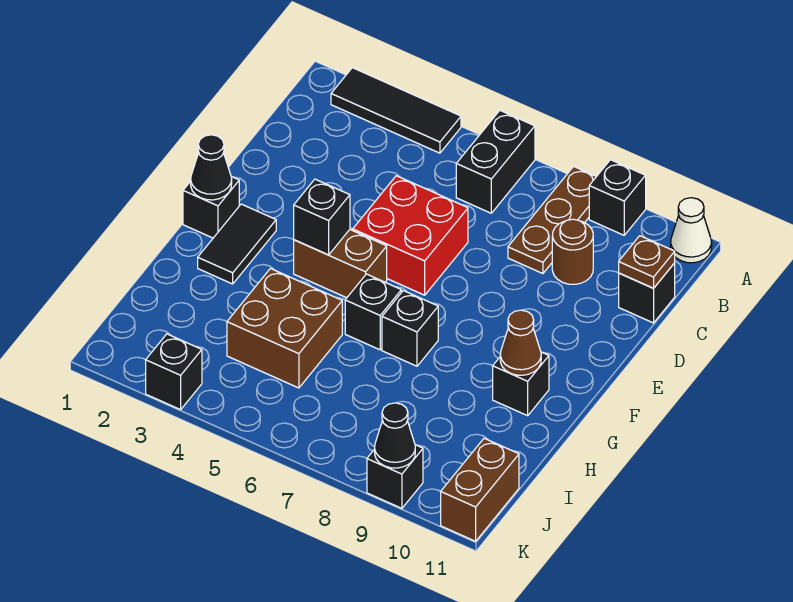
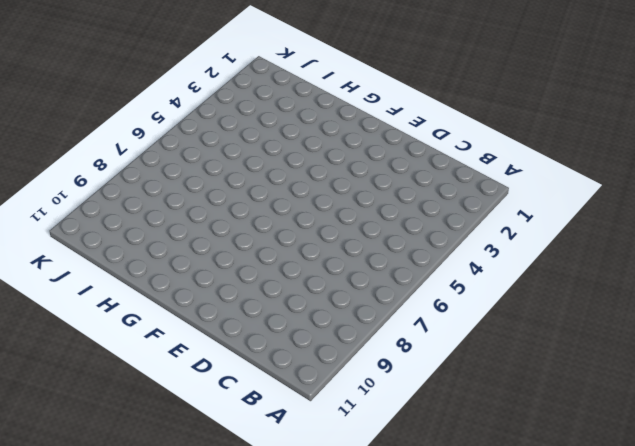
none -> black tile A2:A4 level 1
none -> black brick A6:B6 level 1
none -> brown plate A8:C8 level 1

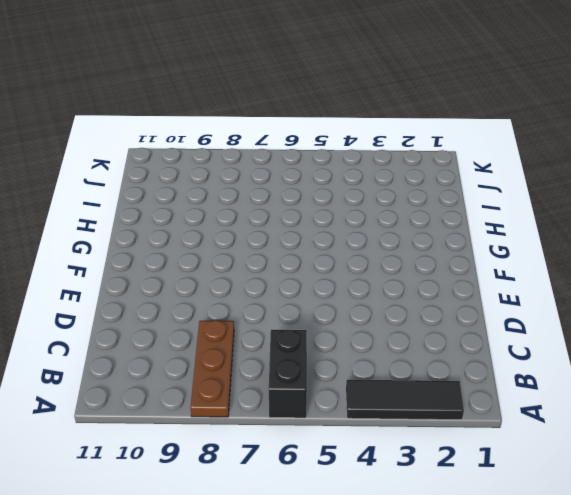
none -> black brick A9 level 1
none -> white cone A11 level 1
none -> brown round brick C9 level 1

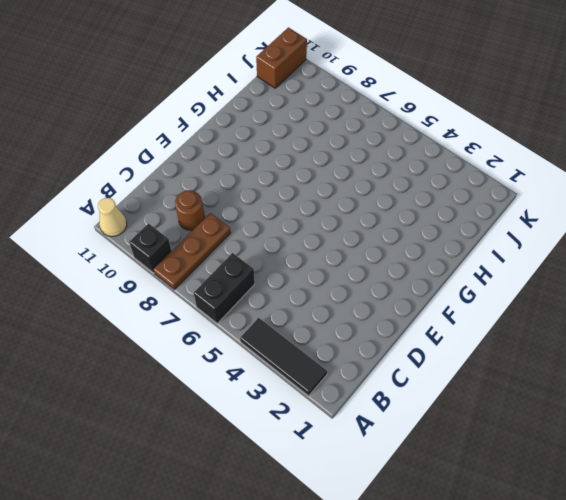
tan cone A11 level 1 -> white cone A11 level 1
none -> black brick C11 level 1
none -> red brick D5:E6 level 1
none -> black brick F1 level 1

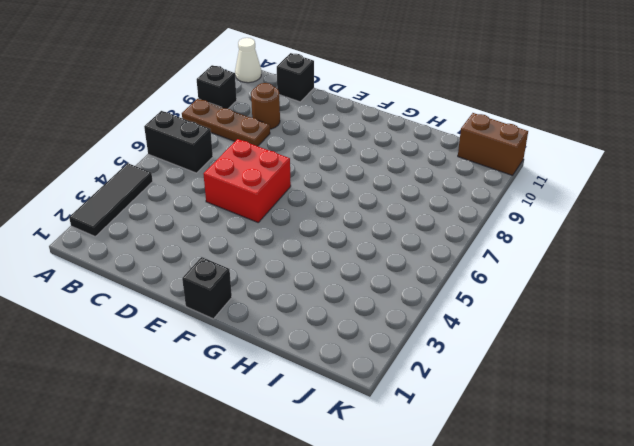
none -> black tile F2:G2 level 1
none -> brown brick F4:F5 level 1
none -> black brick G6 level 1

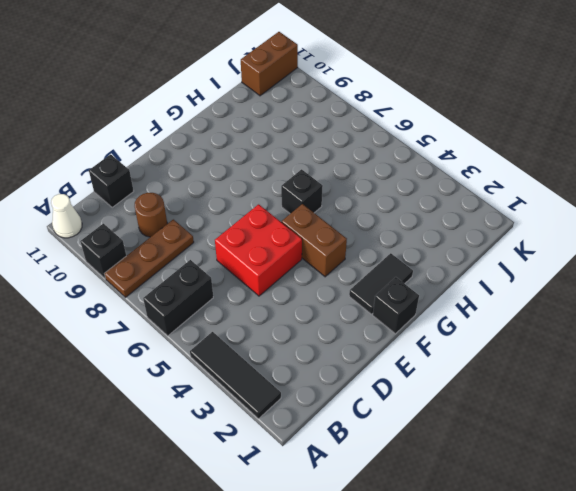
none -> black brick G7 level 1
none -> black brick G10 level 1
none -> brown brick H4:I5 level 1

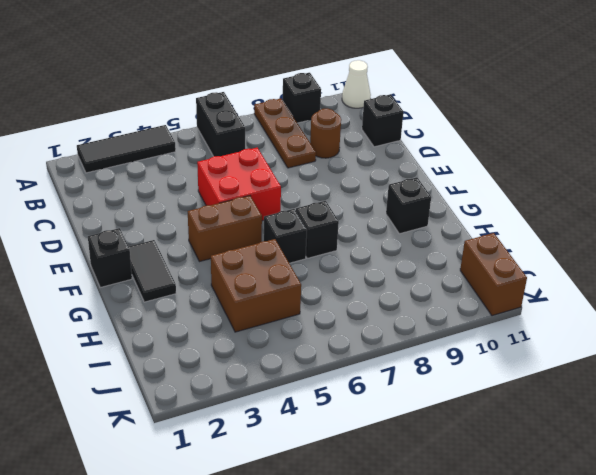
none -> black brick K3 level 1
none -> black brick K9 level 1
none -> brown plate C11 level 2

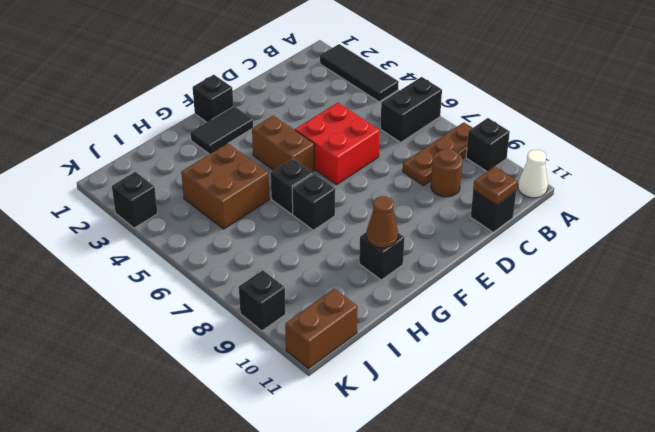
none -> black cone F1 level 2
none -> black brick F4 level 2
none -> black cone K9 level 2

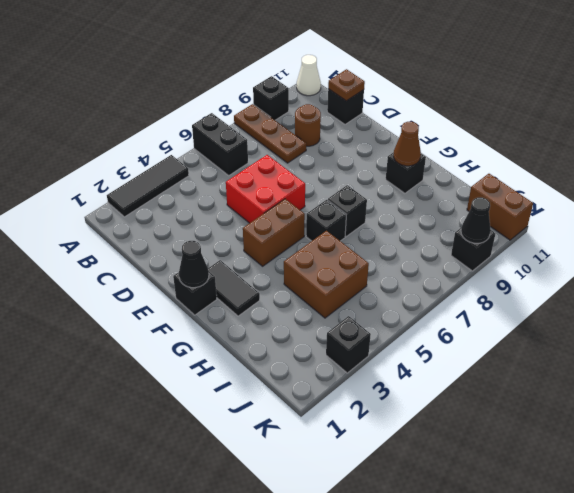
none -> black brick F4 level 2

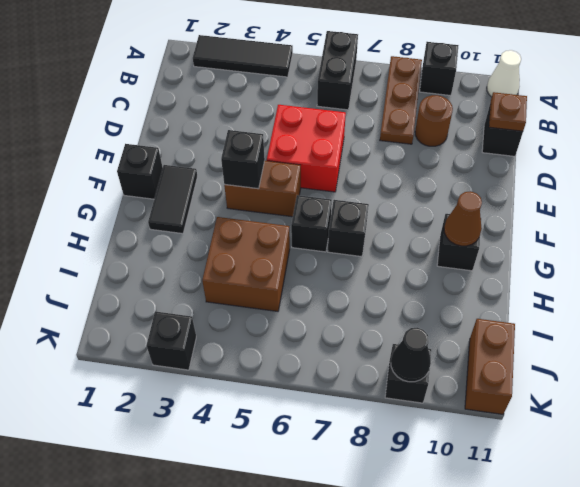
none -> black cone F1 level 2

